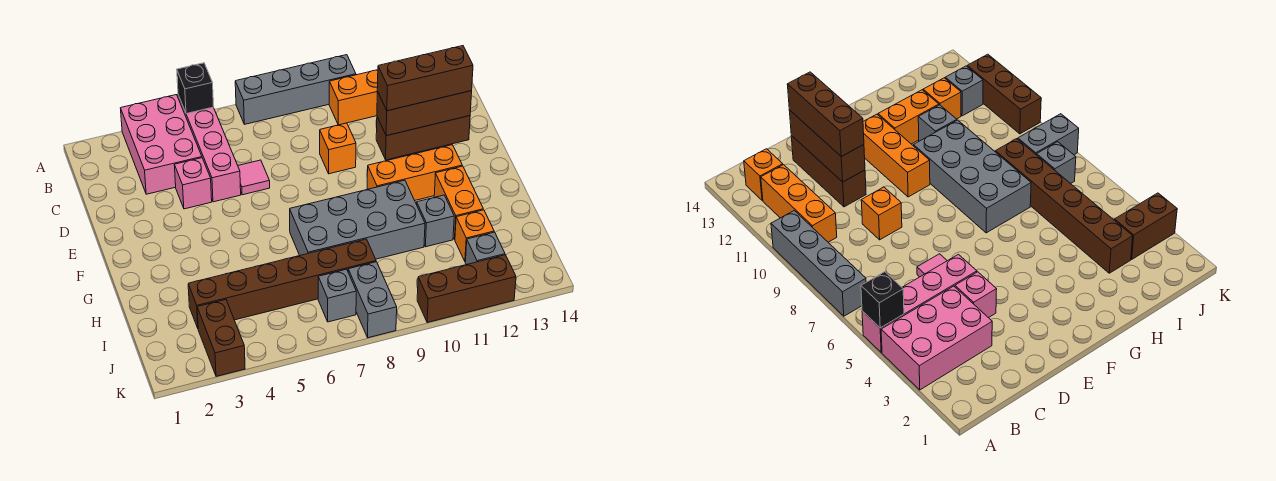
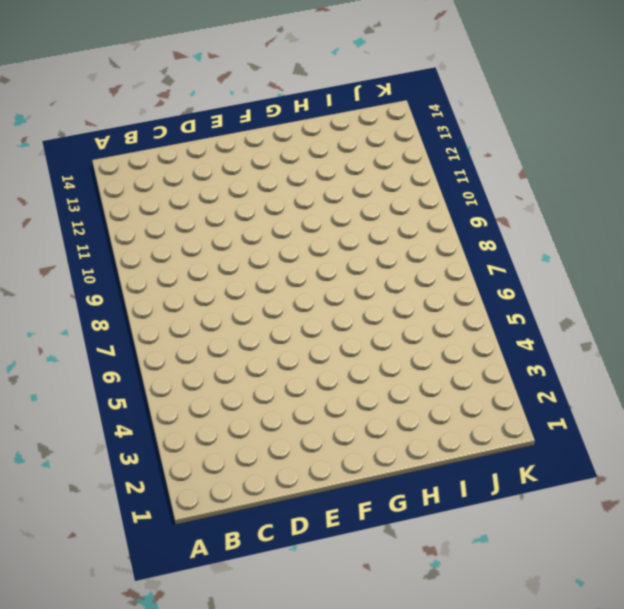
none -> pink brick A3:C4 level 1
none -> pink brick A5:D5 level 1
none -> grey brick A7:A10 level 1

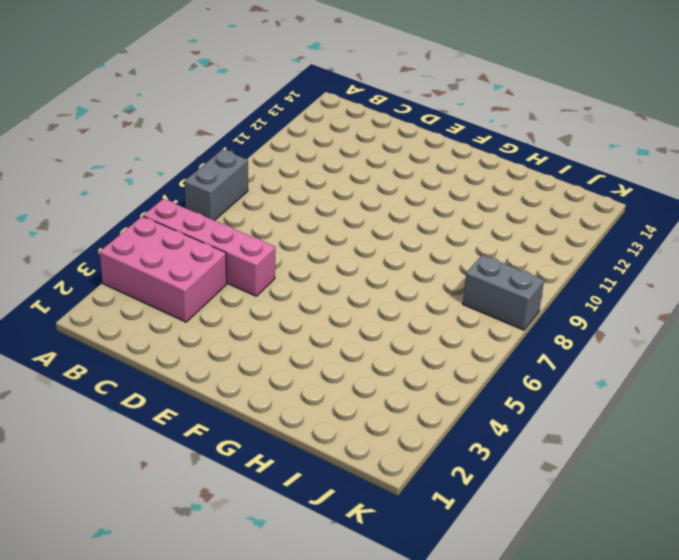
grey brick A7:A8 level 1 -> grey brick A7:A10 level 1
none -> orange brick B10:B12 level 1
none -> orange brick B13 level 1
none -> pink brick D4 level 1

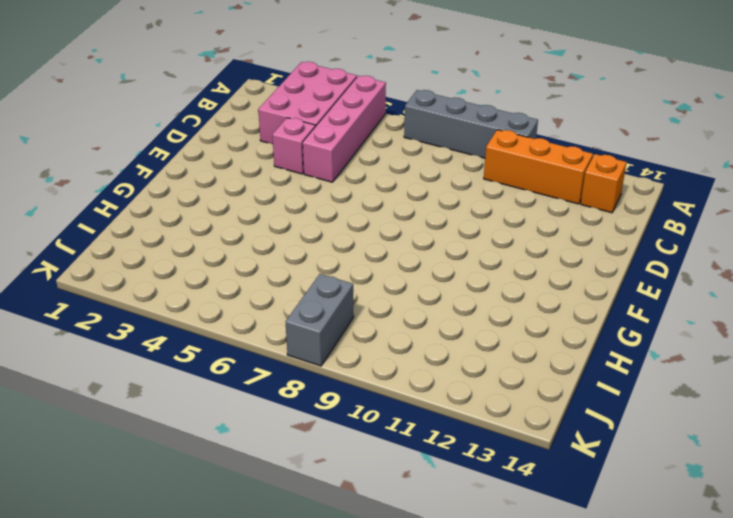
none -> pink tile D6 level 1
none -> orange brick D9 level 1
none -> brown brick D11:D13 level 1

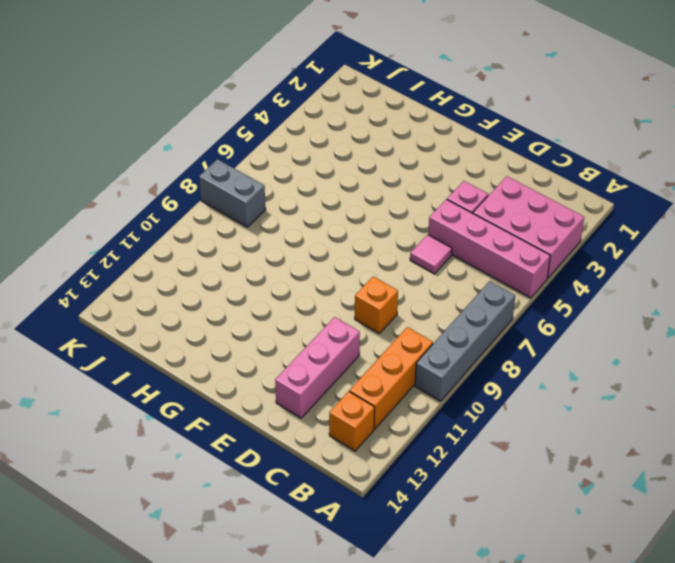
pink brick D11:D13 level 1 -> brown brick D11:D13 level 1
none -> orange brick F10:F12 level 1
none -> grey brick G7:H10 level 1
none -> orange brick G12:H12 level 1

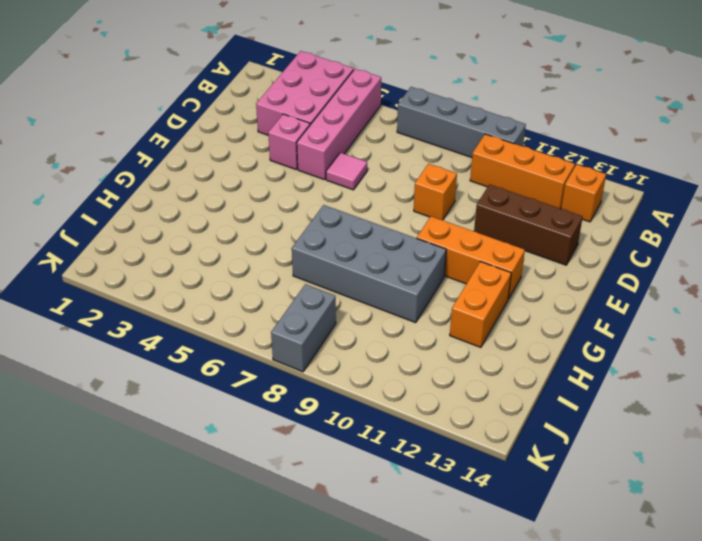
none -> grey brick H11 level 1
none -> brown brick I3:I8 level 1
none -> orange brick I12 level 1

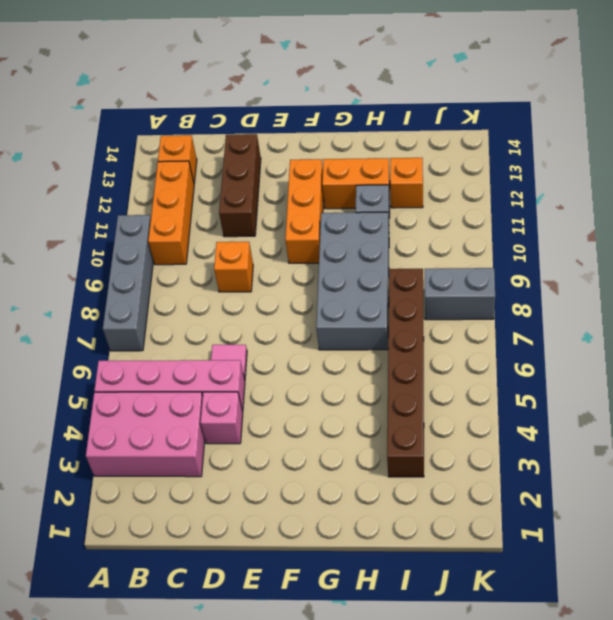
none -> brown brick J3:K3 level 1
none -> grey brick J7 level 1
none -> grey brick J12 level 1

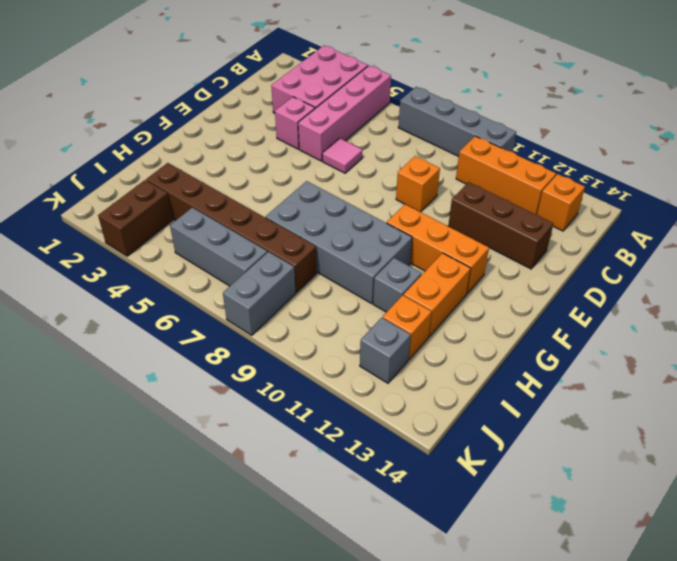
grey brick J5:J7 level 1 -> grey brick J7 level 1
none -> brown brick K10:K12 level 1
none -> black brick A5 level 2
none -> brown brick D11:D13 level 2

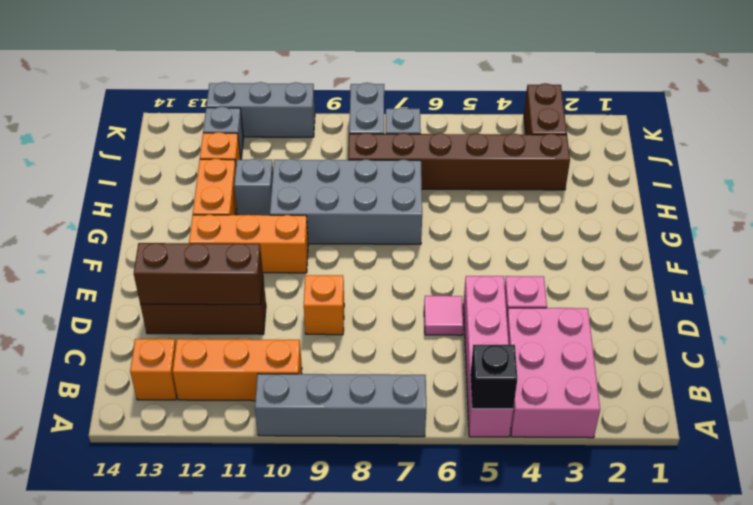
grey brick K10:K12 level 1 -> brown brick K10:K12 level 1
none -> brown brick D11:D13 level 3

